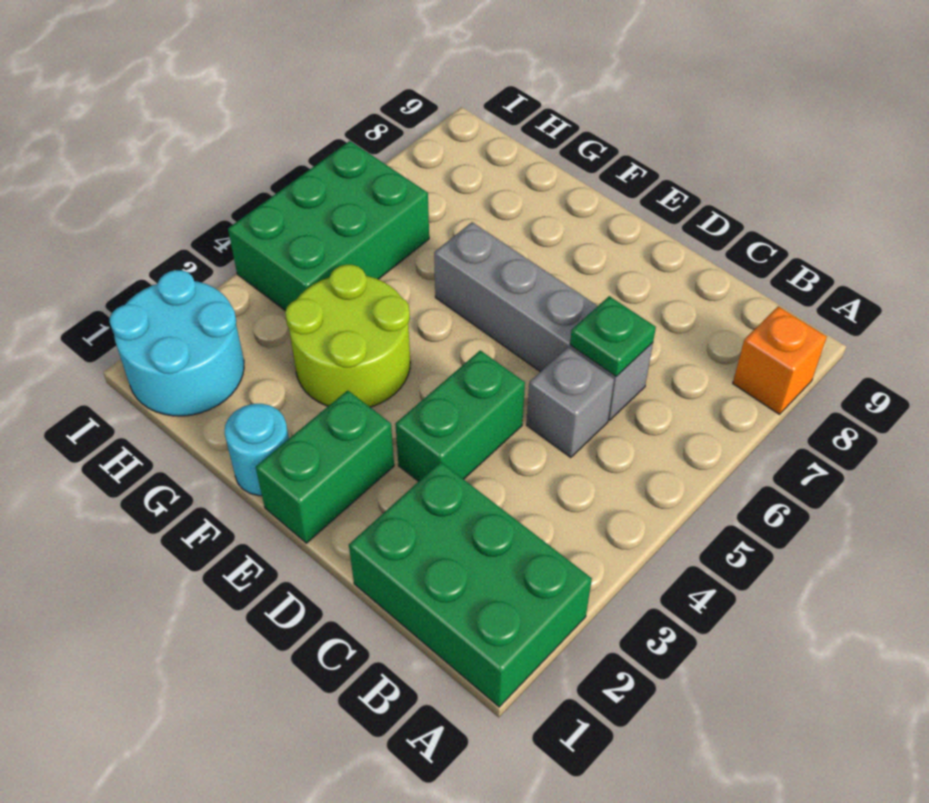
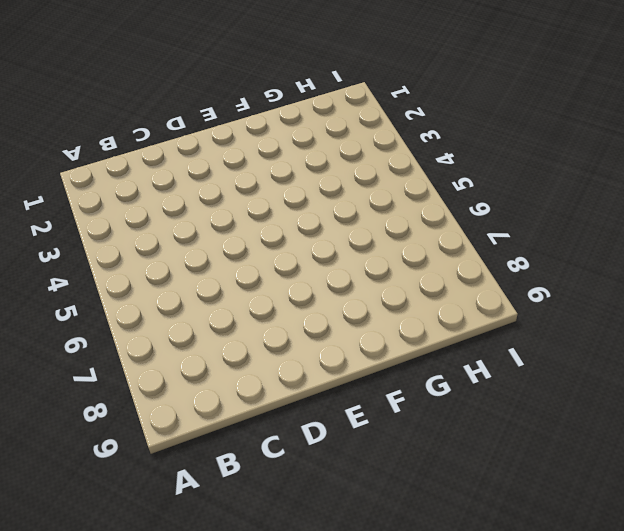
none -> green brick A1:C2 level 1
none -> orange brick A8 level 1

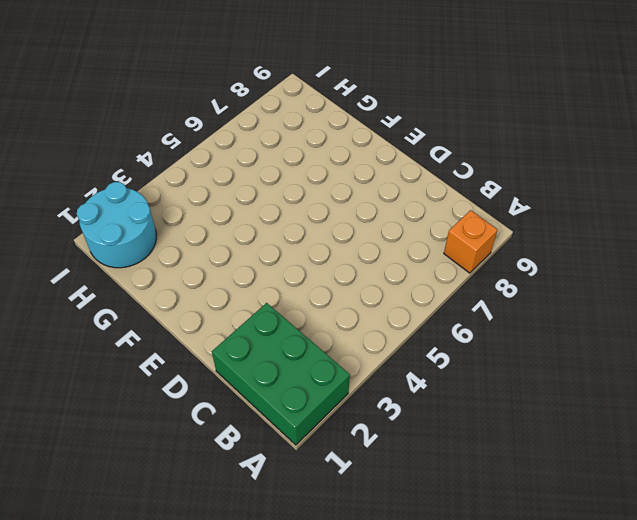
none -> grey brick C5 level 1
none -> grey brick C6:F6 level 1

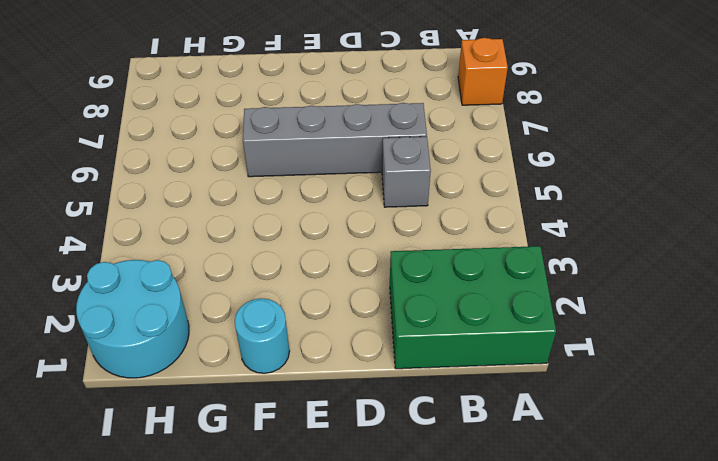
none -> green brick D3:D4 level 1
none -> green brick E1:E2 level 1

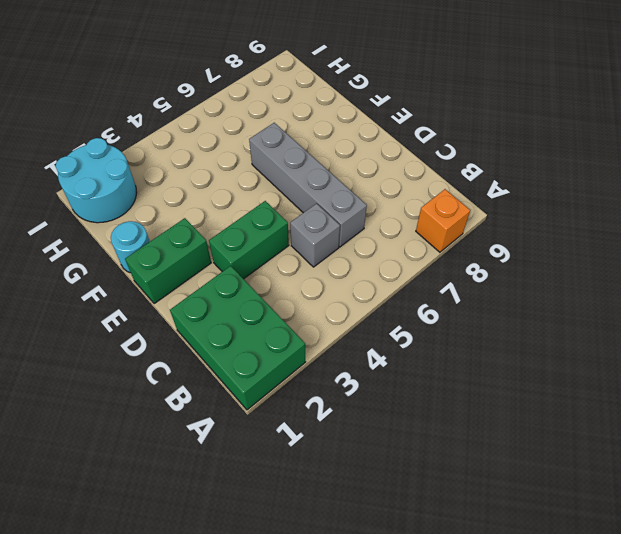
none -> lime round brick F3:G4 level 1
none -> green brick H4:I6 level 1

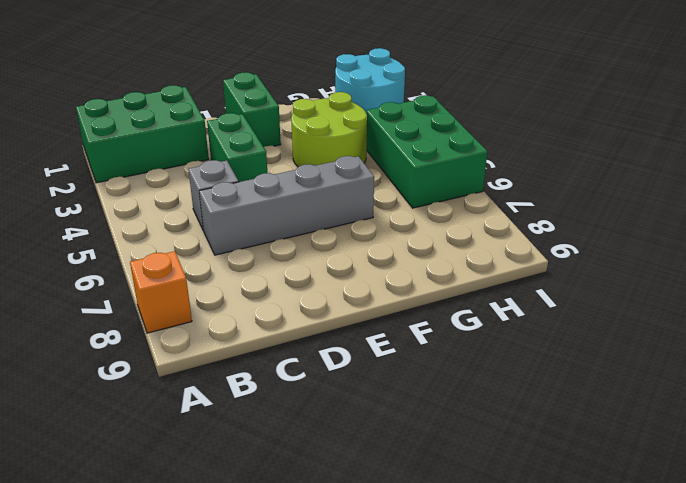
none -> cyan round brick F1 level 1
none -> green plate C6 level 2

